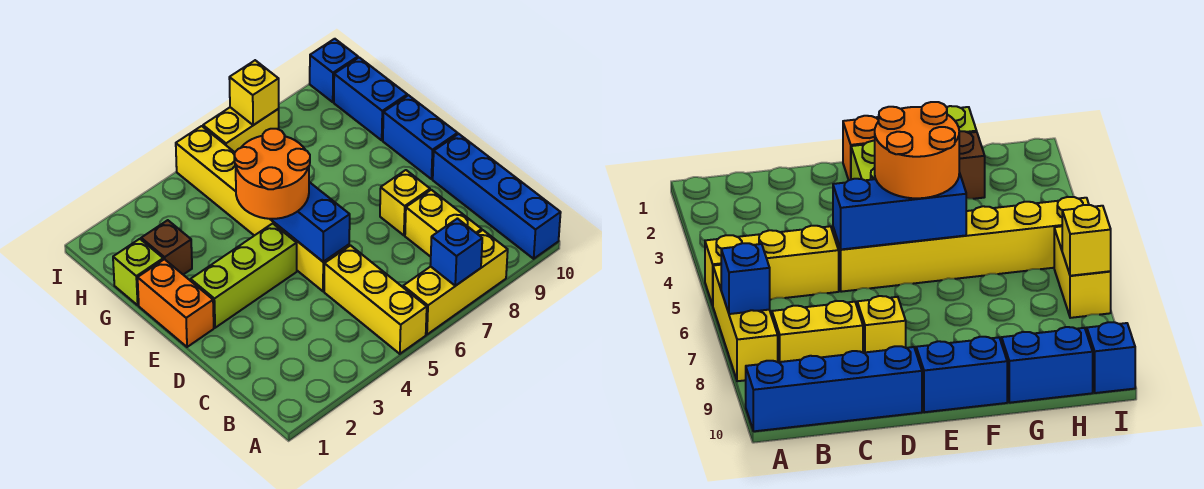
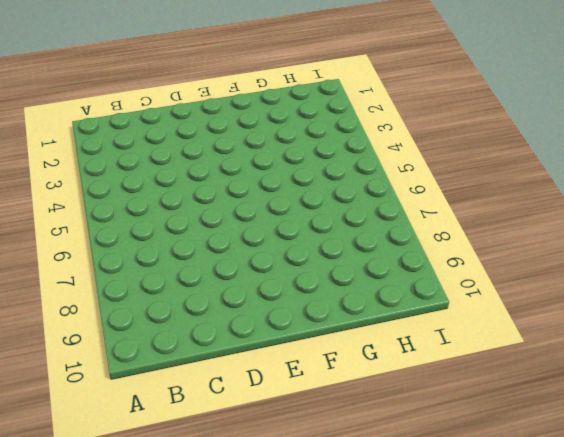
none -> yellow brick A5:C5 level 1
none -> yellow brick A6:A8 level 1
none -> blue brick A10:D10 level 1

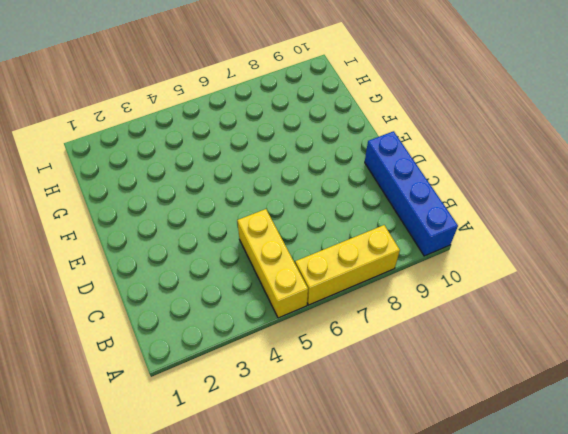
none -> yellow brick B8:C8 level 1
none -> yellow brick D5:I5 level 1
none -> yellow brick D8 level 1

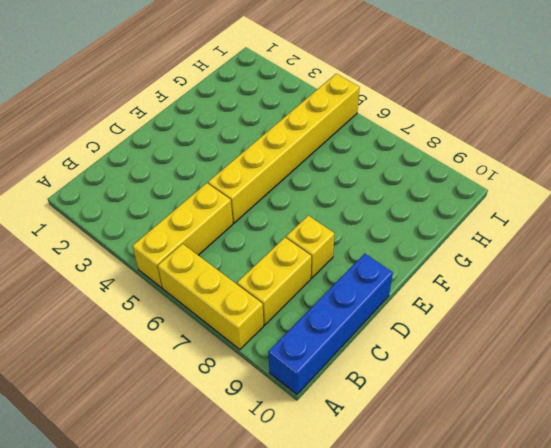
none -> orange brick E1:F1 level 1
none -> lime brick E2:E4 level 1
none -> blue brick E10:F10 level 1

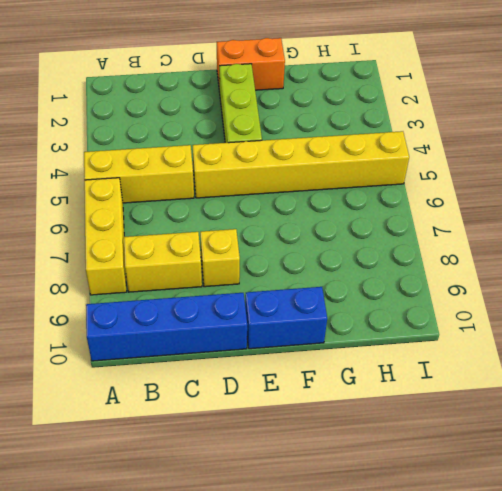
none -> lime brick G1 level 1
none -> brown brick G2 level 1
none -> blue brick G10:H10 level 1

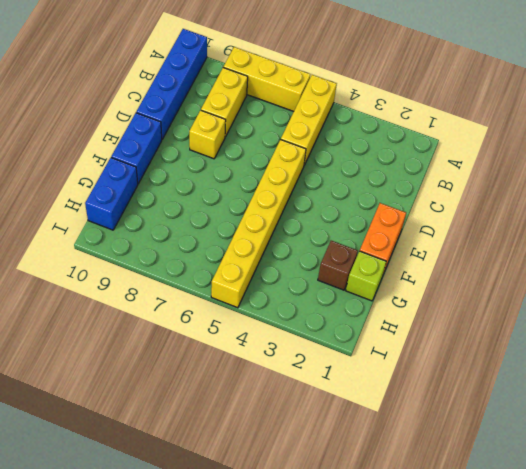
none -> lime brick E2:E4 level 1
none -> yellow brick I6:I7 level 1
none -> blue brick I10 level 1

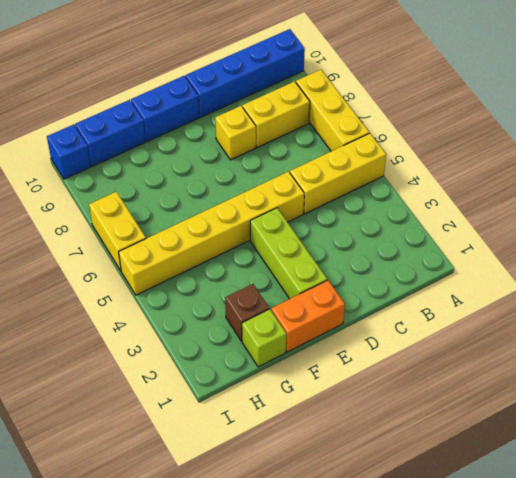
none -> blue brick A7 level 2
none -> blue brick D5:F5 level 2
none -> yellow brick I7 level 2

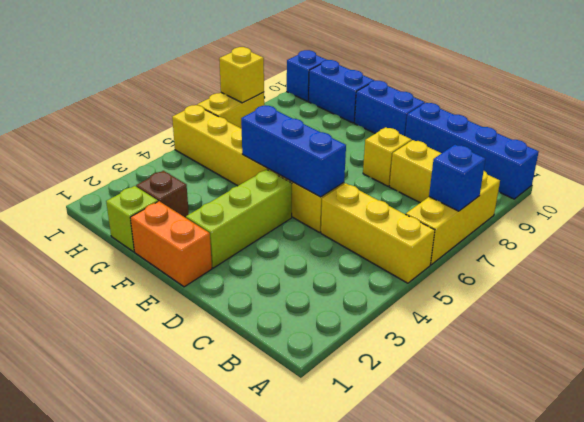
none -> orange round brick E4:F5 level 3

